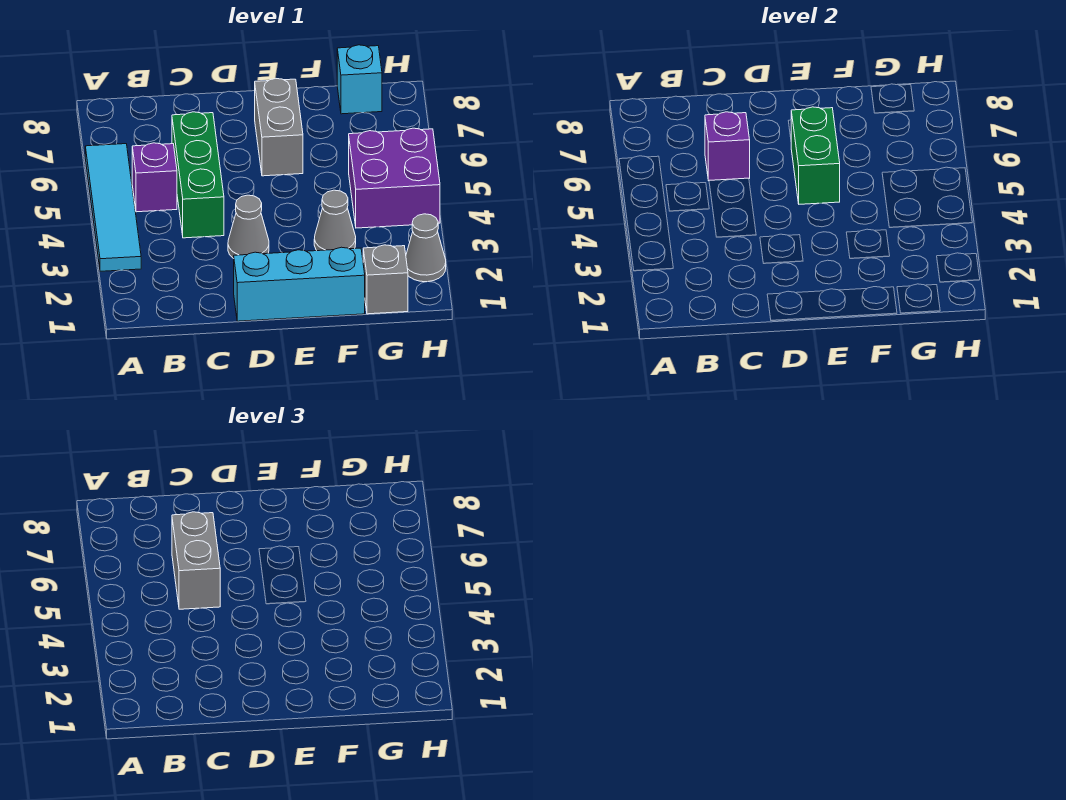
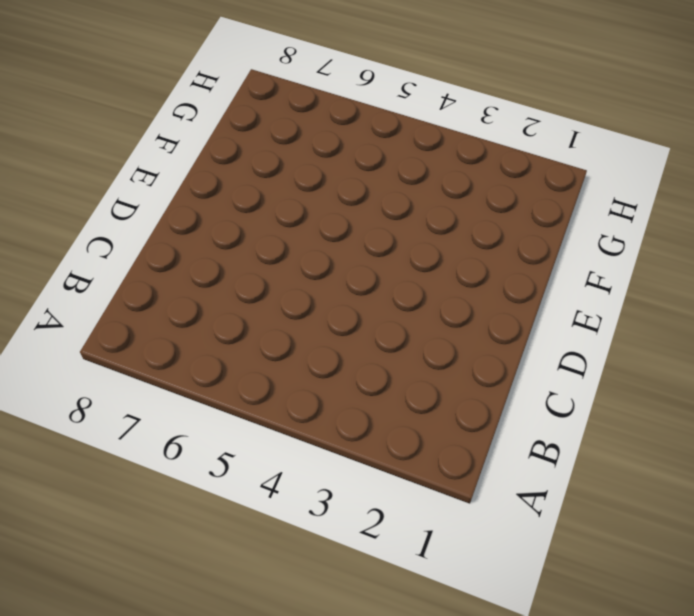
none -> cyan tile A3:A6 level 1
none -> purple brick B5 level 1
none -> green brick C4:C6 level 1

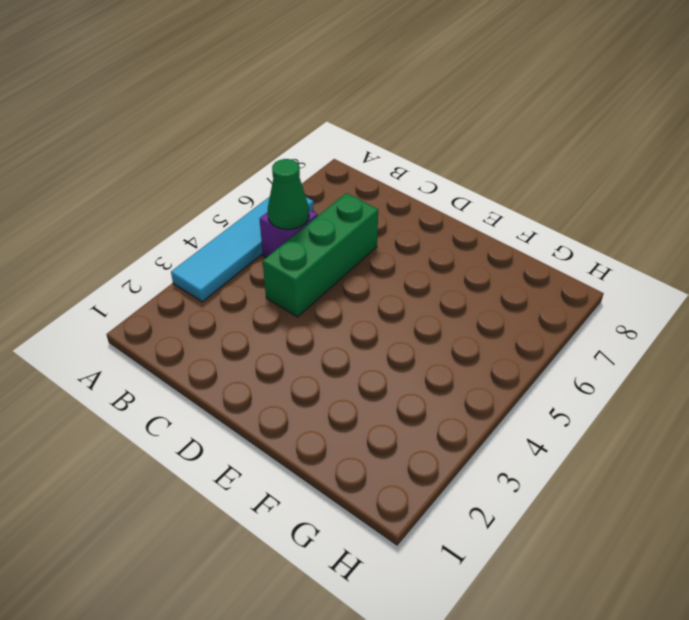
green cone B5 level 2 -> none
none -> cyan brick D1:F1 level 1
none -> grey cone D3 level 1
none -> grey brick E6:E7 level 1

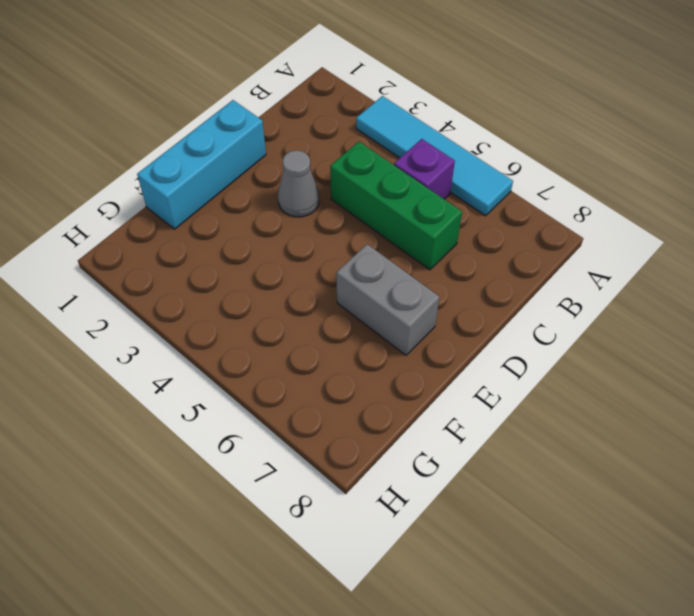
none -> grey cone F3 level 1
none -> grey brick G1 level 1
none -> purple brick G4:H5 level 1

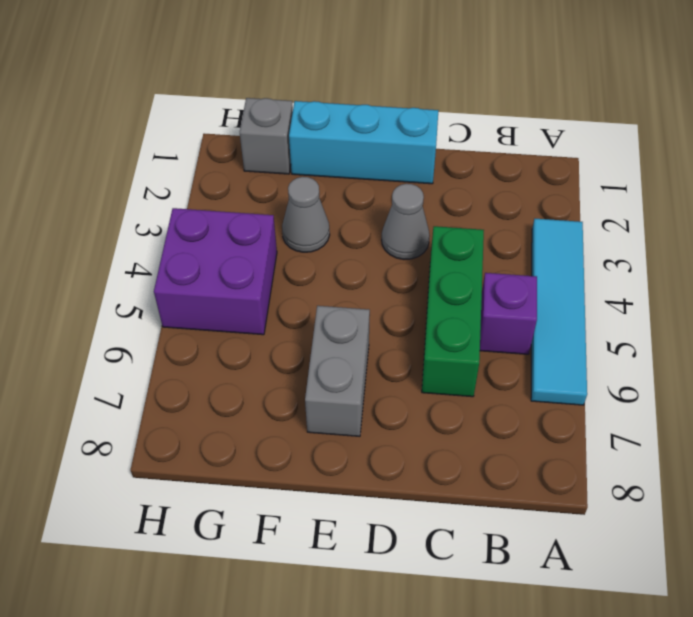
none -> cyan brick G8 level 1
none -> grey cone H2 level 1
none -> purple brick C6 level 2

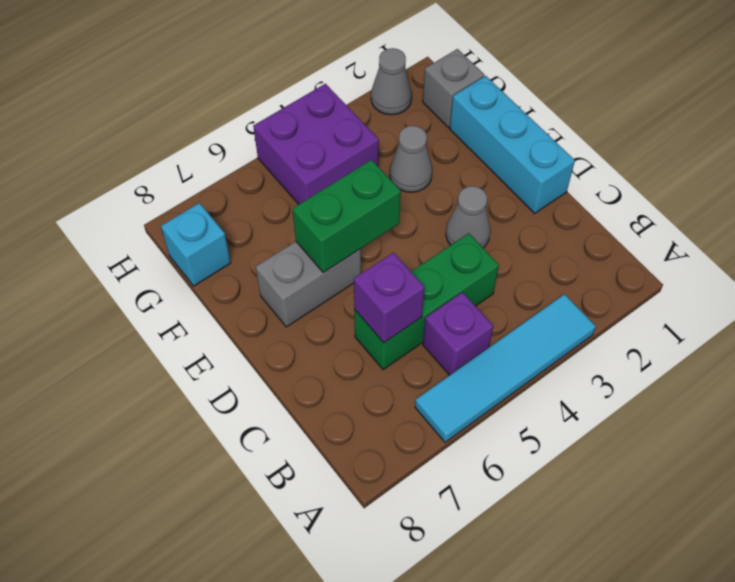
none -> grey brick C5:C6 level 3

